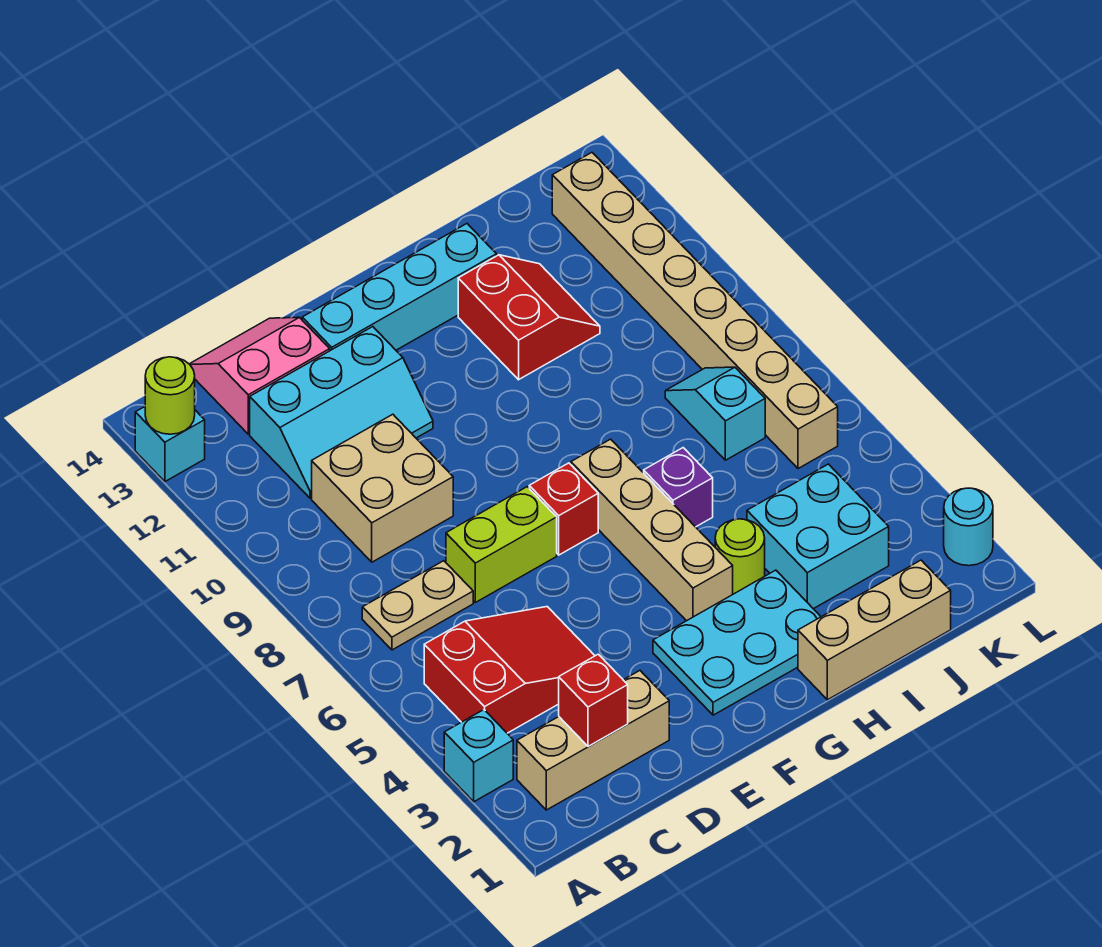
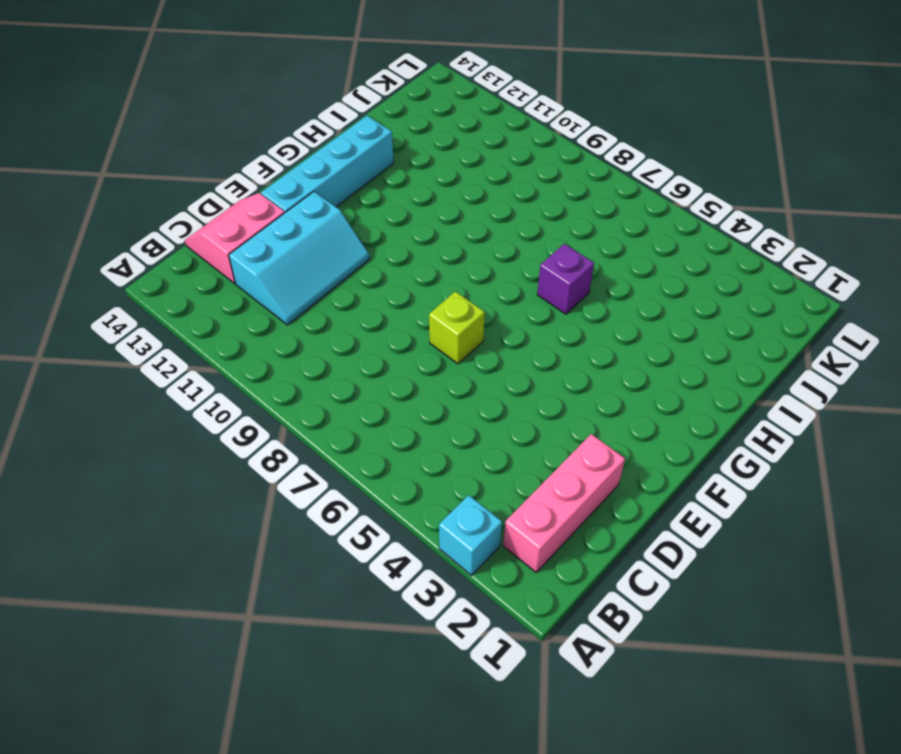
pink brick B2:D2 level 1 -> tan brick B2:D2 level 1
lime brick E7 level 1 -> lime brick D7:E7 level 1
none -> cyan brick A13 level 1
none -> red slope B4:D5 level 1 top B
none -> tan plate B7:C7 level 1

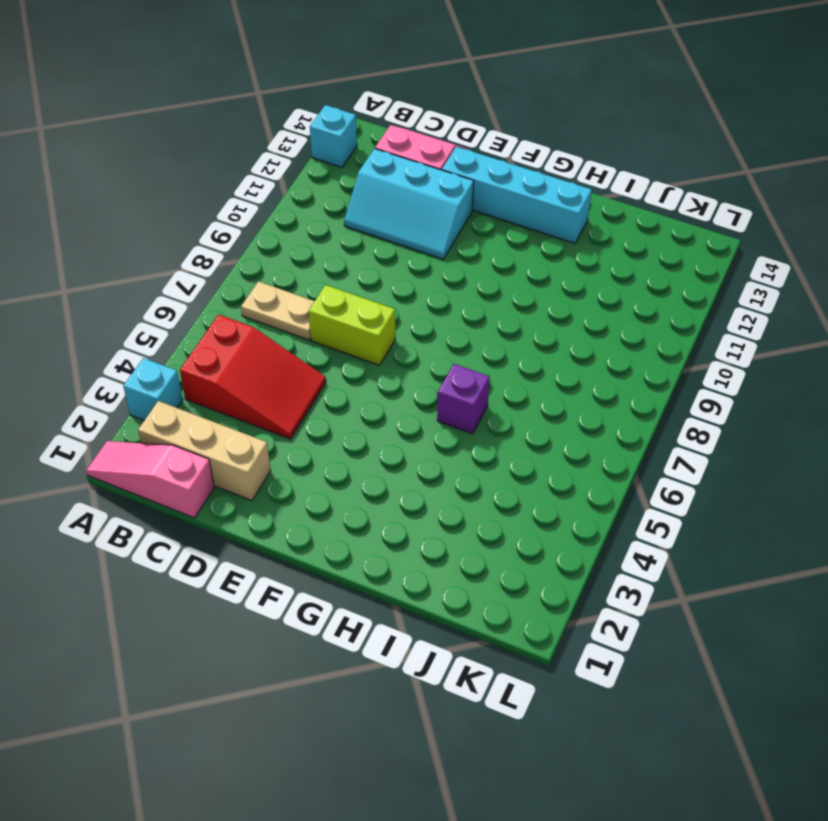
pink slope A1:C1 level 1 top C -> none
none -> tan brick C9:D10 level 1
none -> cyan plate F2:H3 level 1
none -> red brick F7 level 1

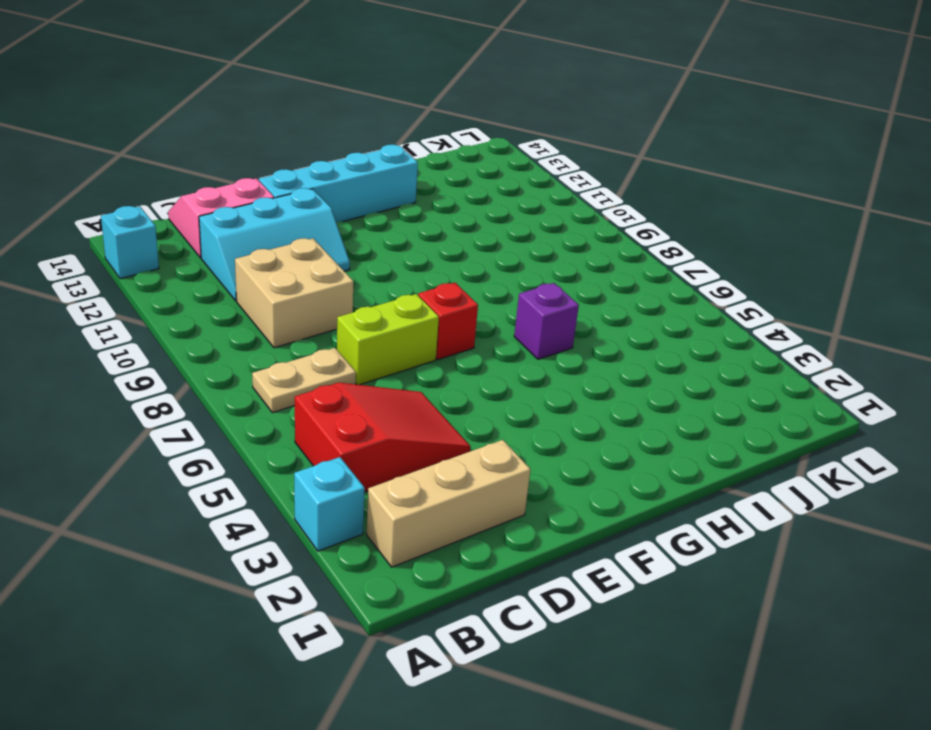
none -> cyan plate F2:H3 level 1
none -> tan brick G4:G7 level 1
none -> tan brick H1:J1 level 1

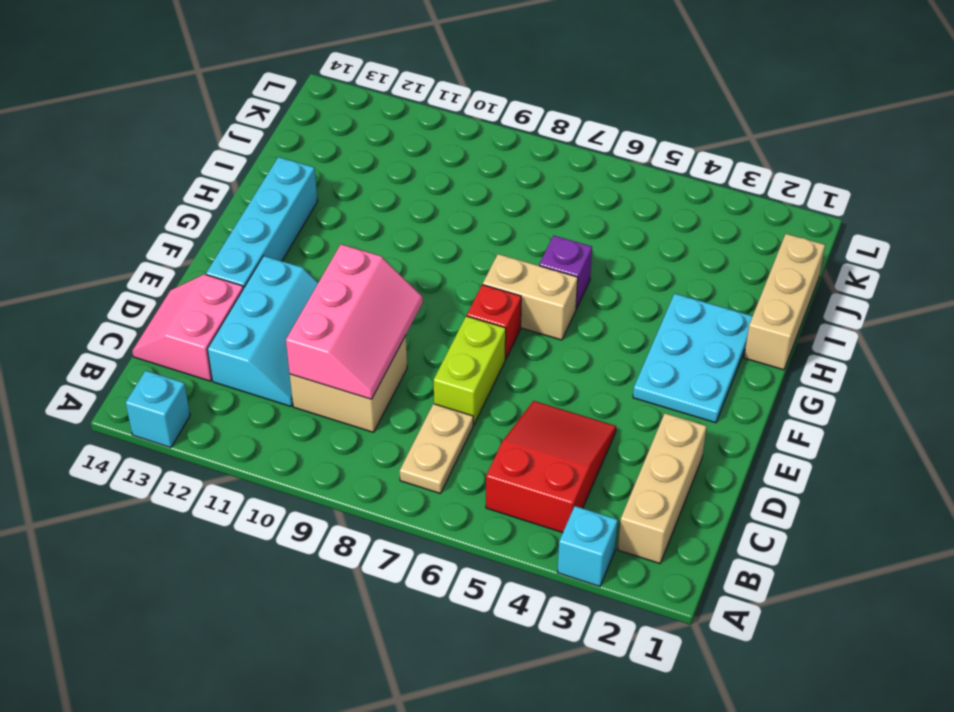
pink slope C9:E10 level 2 top 10 -> none
tan brick G6:G7 level 1 -> tan brick G4:G7 level 1
none -> lime round brick H4 level 1
none -> red slope H11:I12 level 1 top H
none -> cyan brick I3:J4 level 1

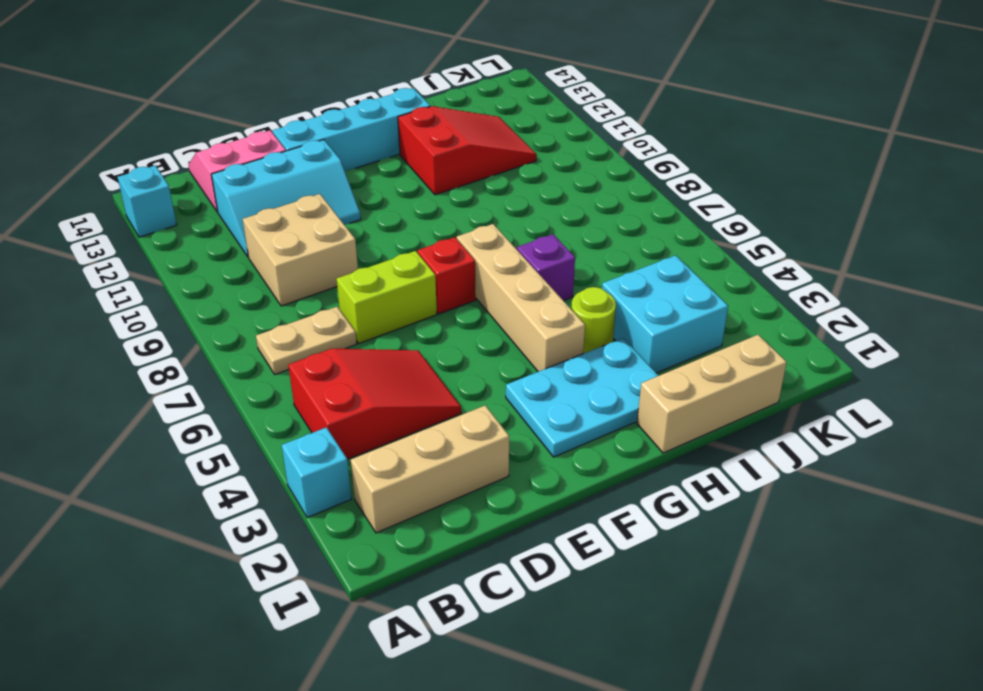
red slope H11:J12 level 1 top H -> red slope H11:I12 level 1 top H
none -> cyan slope J7:J8 level 1 top 7
none -> tan brick K6:K13 level 1
none -> cyan round brick L2 level 1

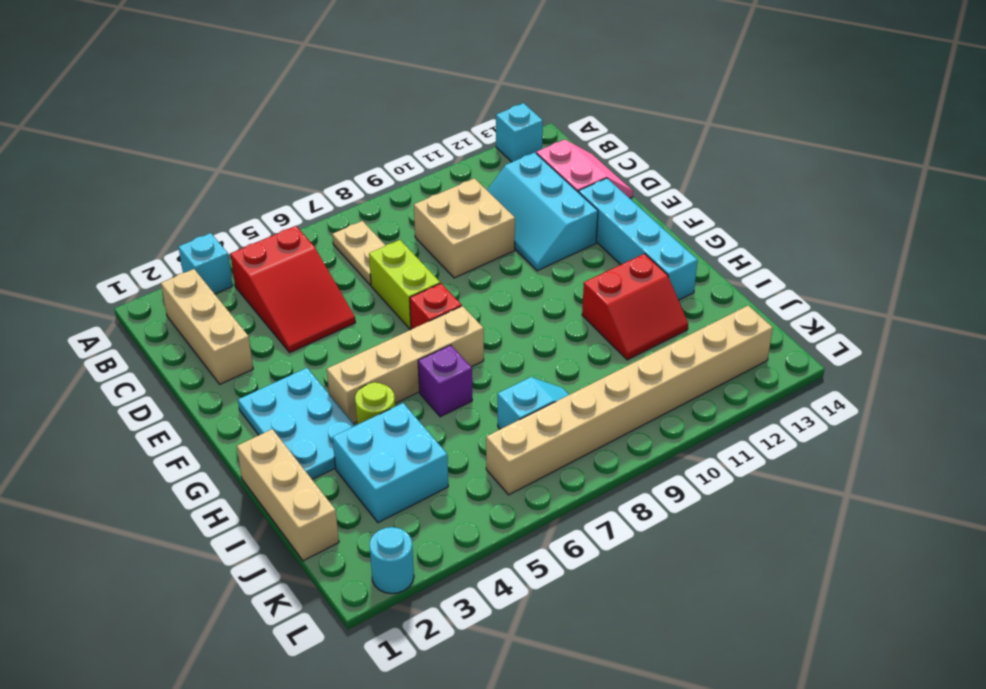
none -> lime round brick A13 level 2
none -> red brick C2 level 2

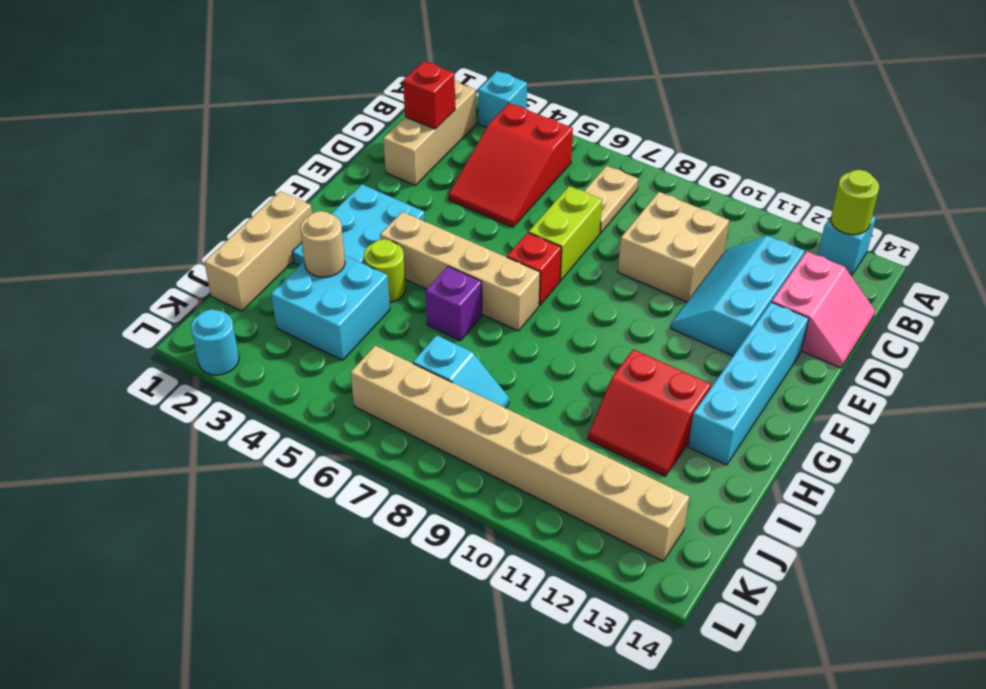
tan round brick I3 level 2 -> none

